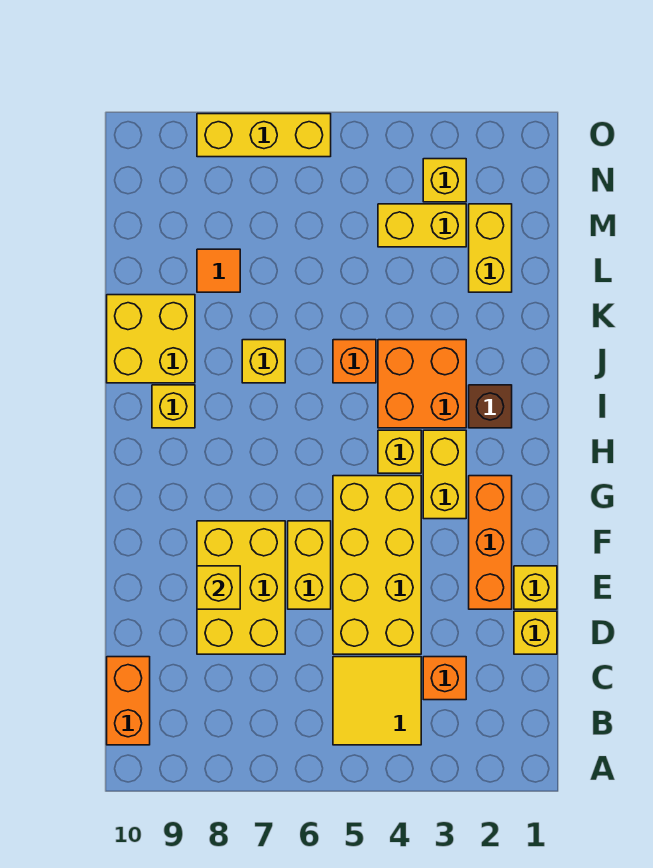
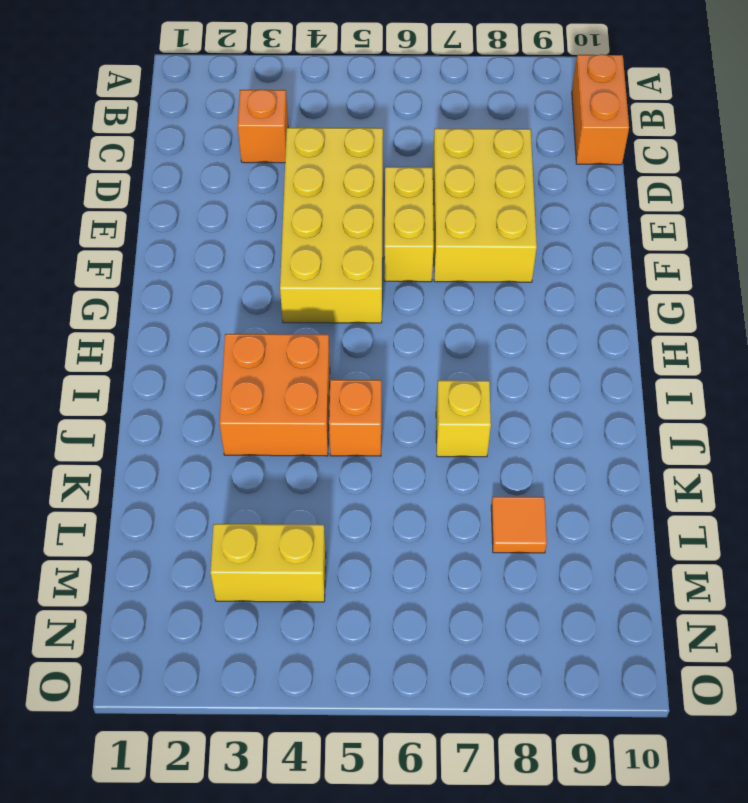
none -> yellow tile B4:C5 level 1
none -> yellow brick D1 level 1
none -> yellow brick E1 level 1

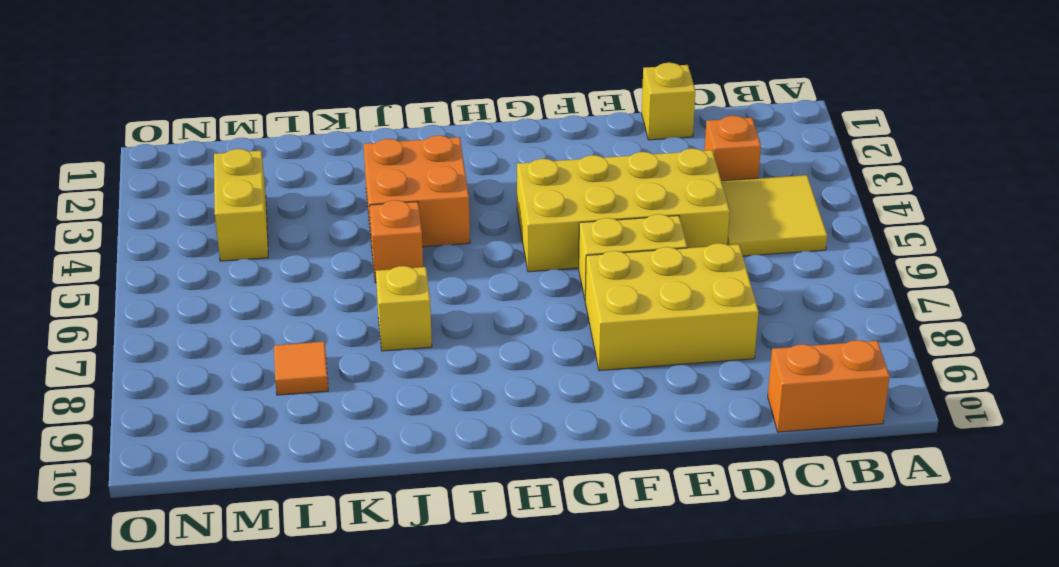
none -> yellow brick E1 level 1
none -> orange brick E2:G2 level 1
none -> yellow brick G3:H3 level 1

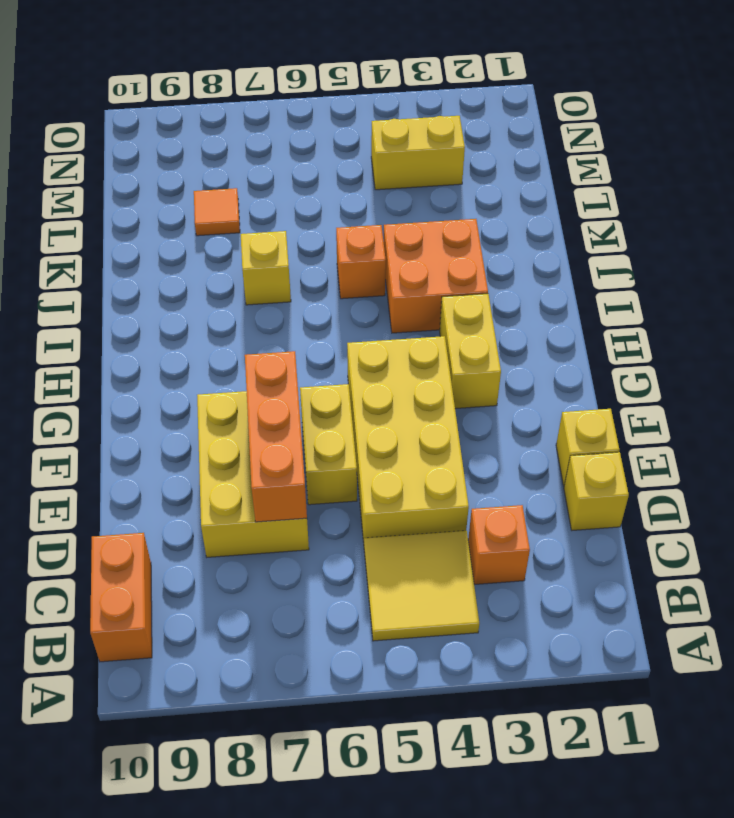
orange brick D7:F7 level 2 -> orange brick E2:G2 level 1
none -> yellow brick H4 level 1
none -> brown brick I2 level 1
none -> yellow brick I9 level 1

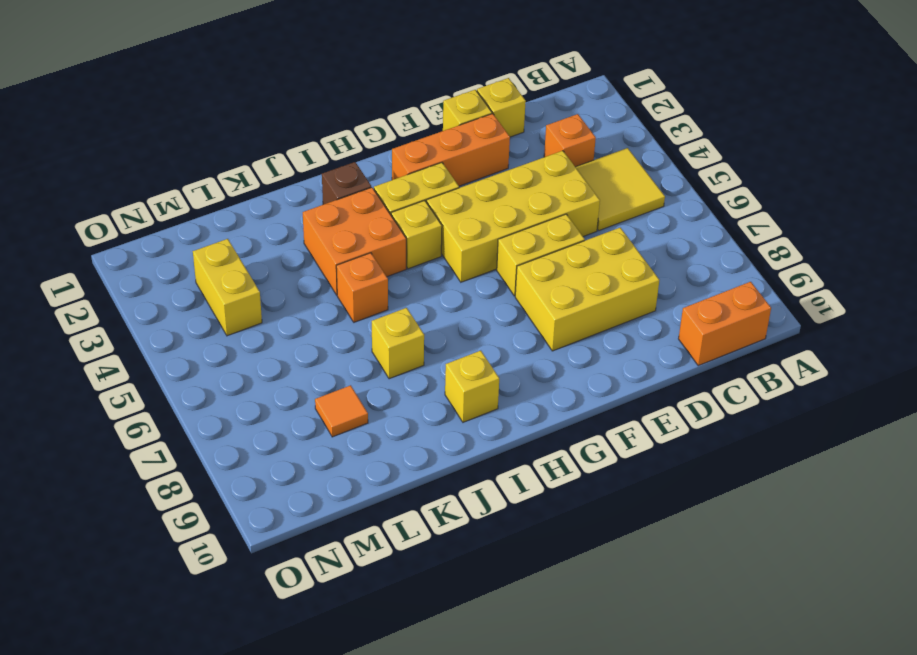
none -> yellow brick J9:K10 level 1
none -> yellow brick L2:M2 level 1
none -> yellow brick N3 level 1

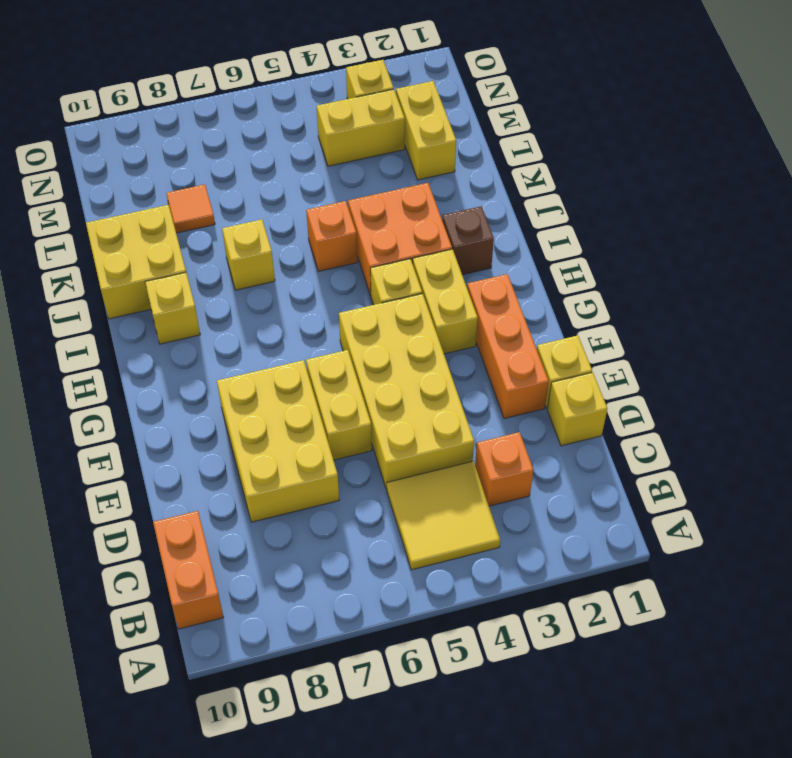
none -> yellow brick O6:O8 level 1
none -> yellow brick E8 level 2

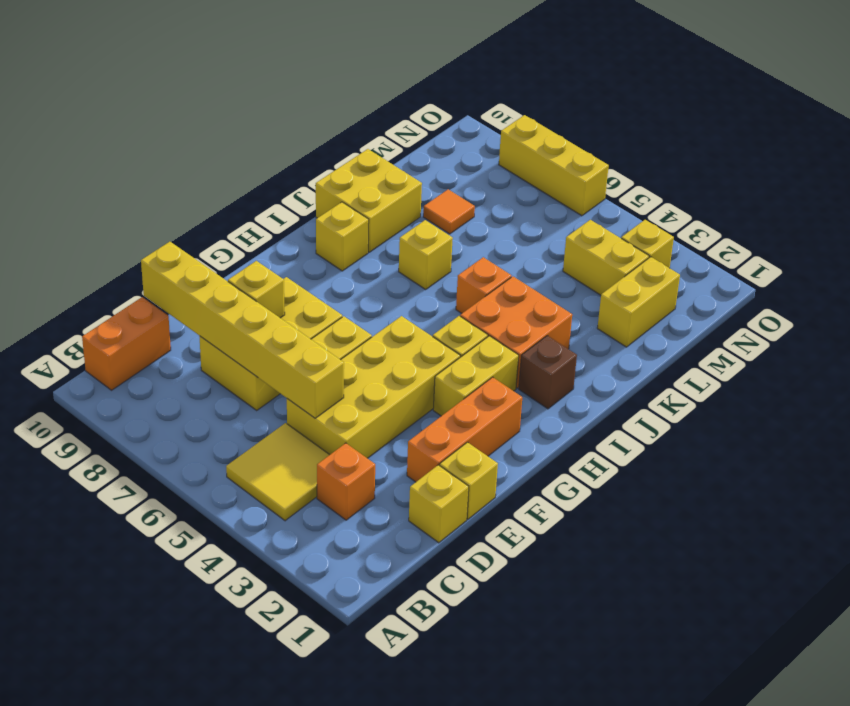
yellow brick D5:D10 level 2 -> none

